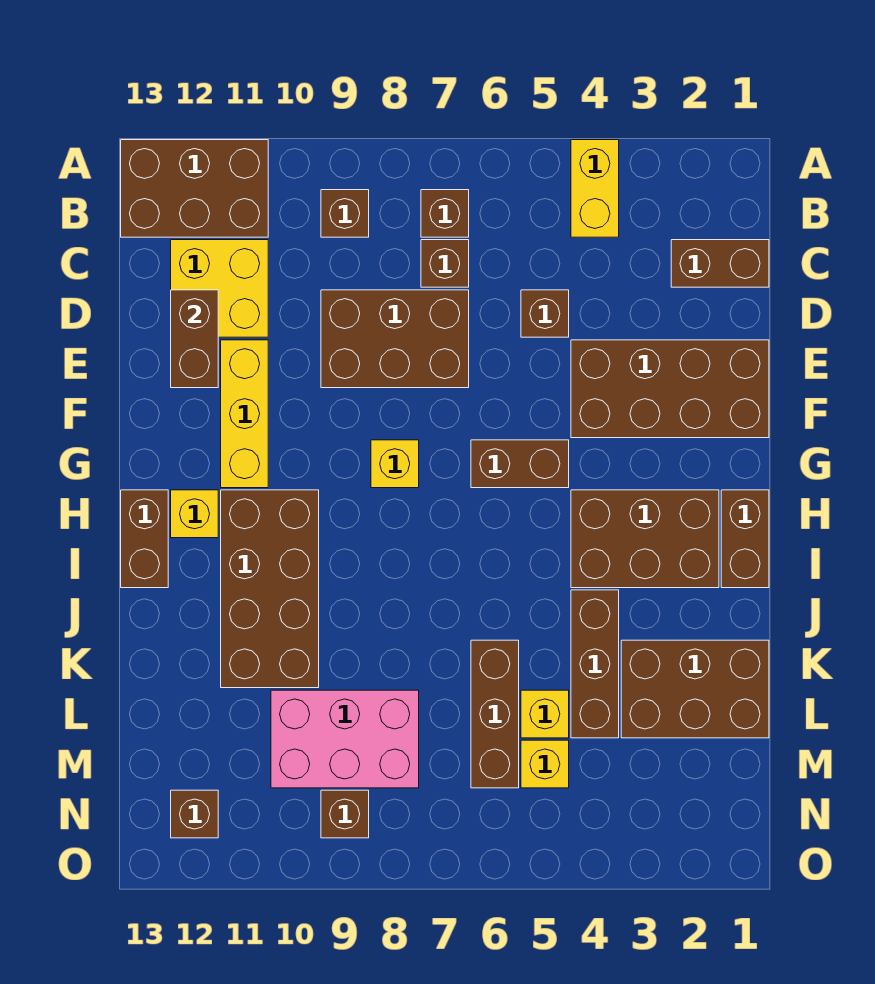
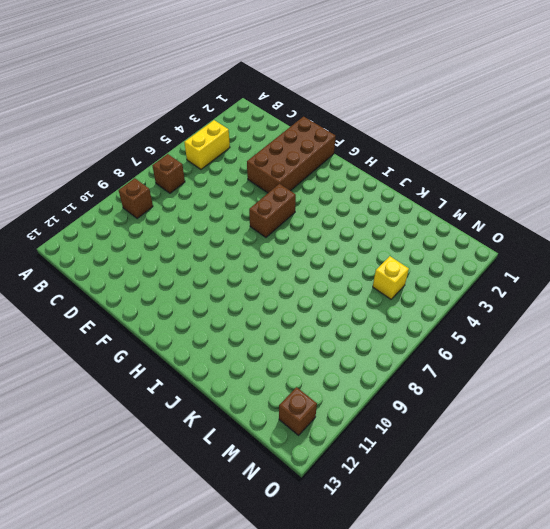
yellow brick B4:B5 level 1 -> yellow brick A4:B4 level 1
none -> brown brick A11:B13 level 1
none -> brown brick C1:C2 level 1
none -> brown brick C7 level 1

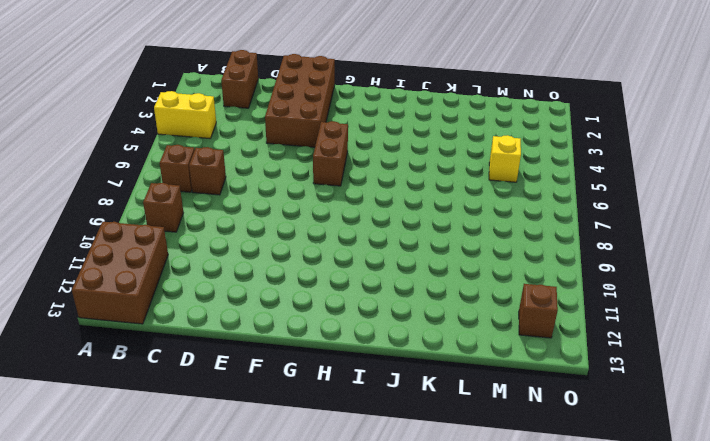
none -> yellow brick C11:D12 level 1
none -> brown brick D5 level 1
none -> brown brick D7:E9 level 1

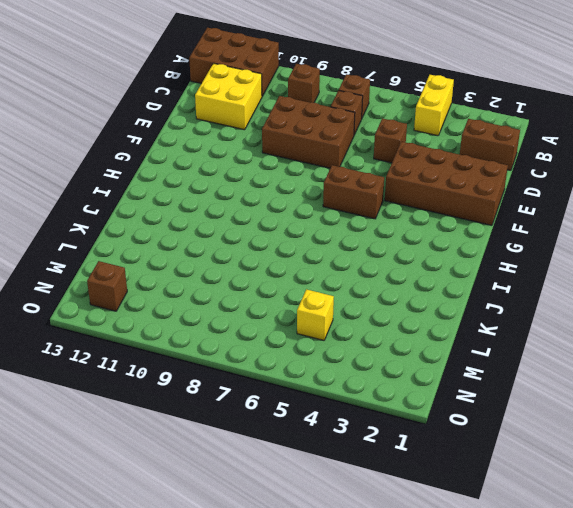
none -> yellow brick E11:G11 level 1
none -> yellow brick G8 level 1
none -> brown brick H1:I1 level 1

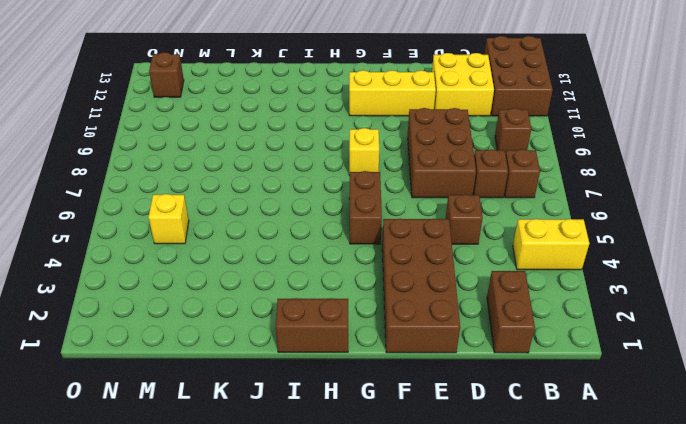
none -> brown brick H2:I4 level 1
none -> brown brick H10:K11 level 1
none -> yellow brick H12 level 1

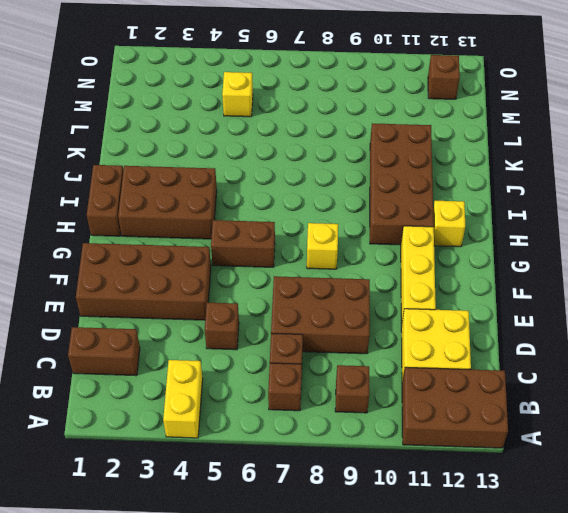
none -> brown brick H13:I13 level 1
none -> brown brick J4:L4 level 1
none -> brown brick K1:L3 level 1

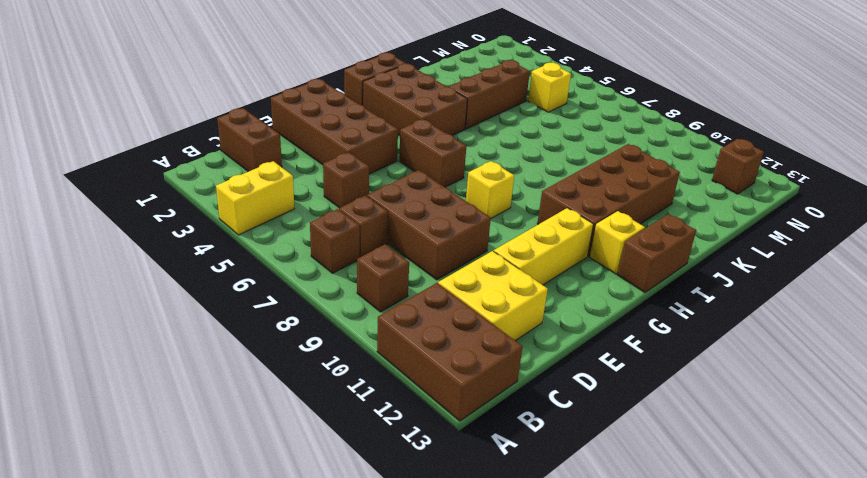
none -> brown brick K1:L3 level 1
none -> brown brick K6:M6 level 1
none -> yellow brick L5 level 1

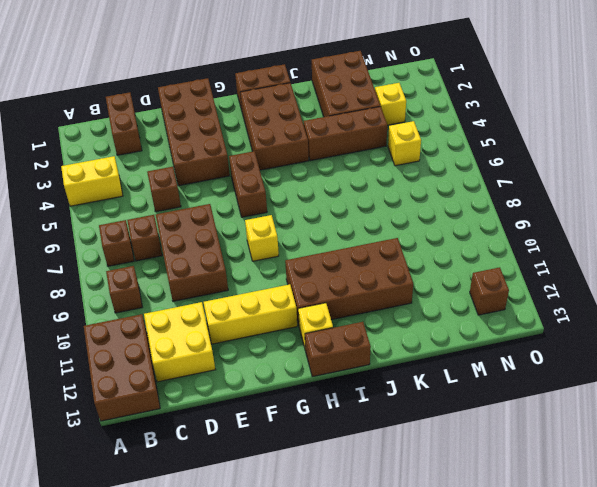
yellow brick M3 level 1 -> yellow brick L5 level 1
none -> brown brick K6:M6 level 1
none -> pink brick L8:M10 level 1
none -> brown brick N9 level 1

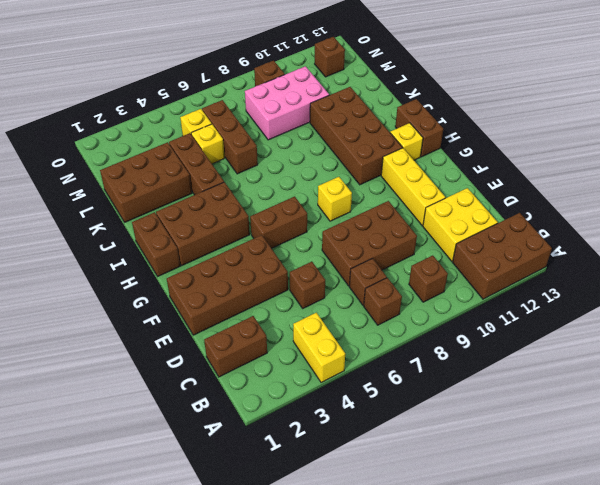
none -> brown brick D12:E12 level 2

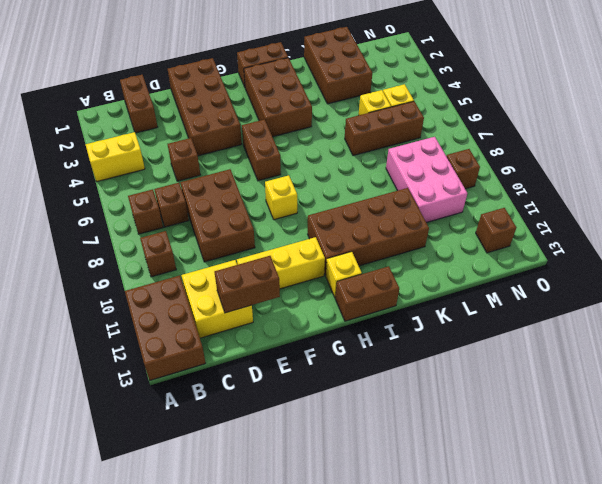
none -> brown brick J4:L4 level 1

